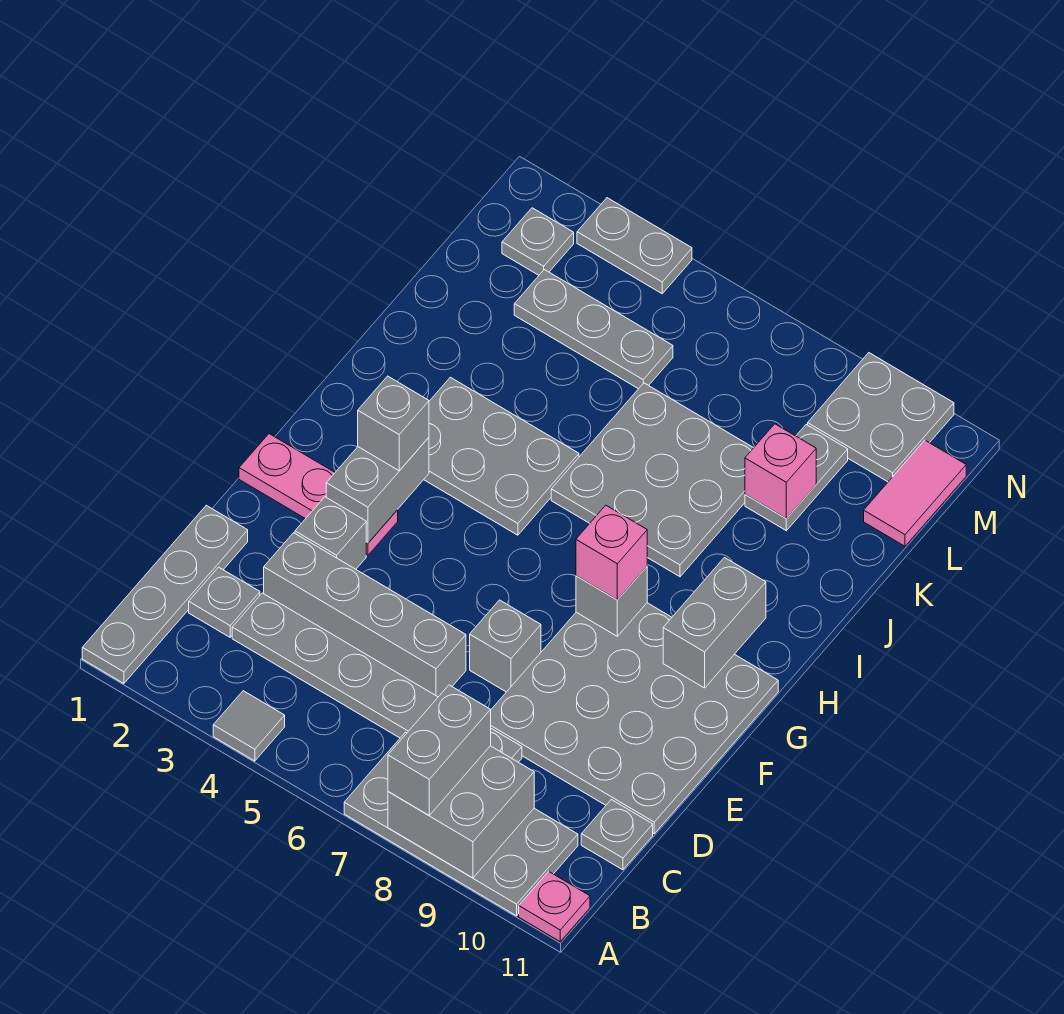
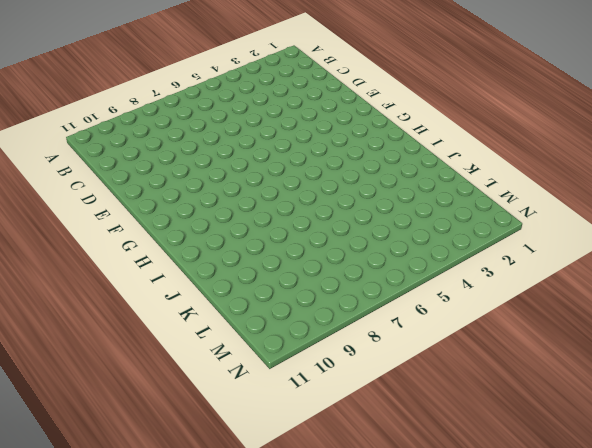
none -> grey plate A1:D1 level 1
none -> grey tile A4 level 1
none -> grey plate A7:B10 level 1

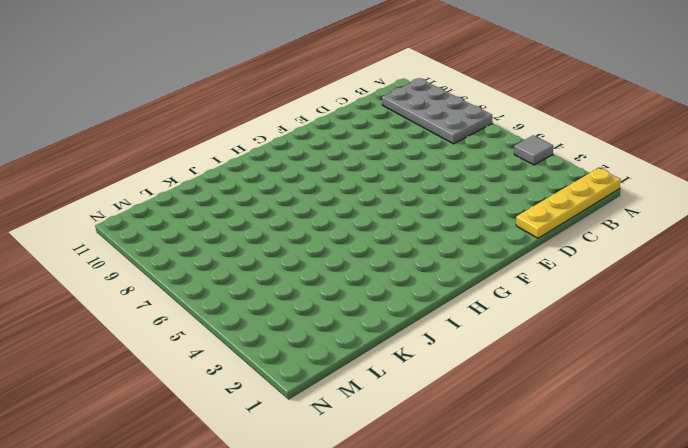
yellow plate A1:D1 level 1 -> grey plate A1:D1 level 1
none -> pink plate A11 level 1
none -> grey plate C2 level 1
none -> grey plate C3:C8 level 1

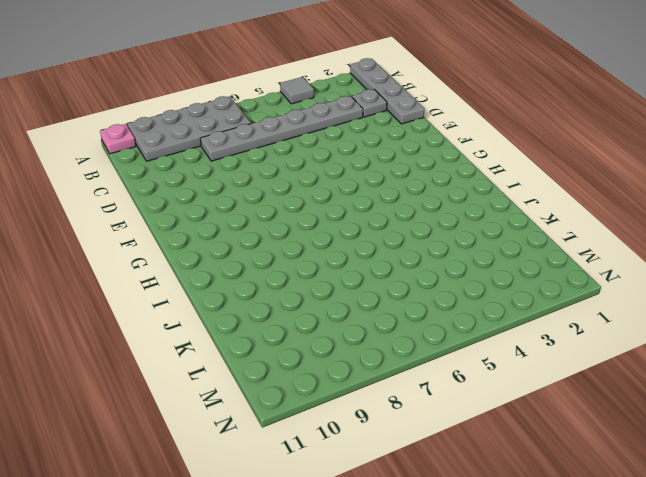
none -> grey plate C11 level 1
none -> grey brick D3:D6 level 1
none -> grey plate D8:G11 level 1

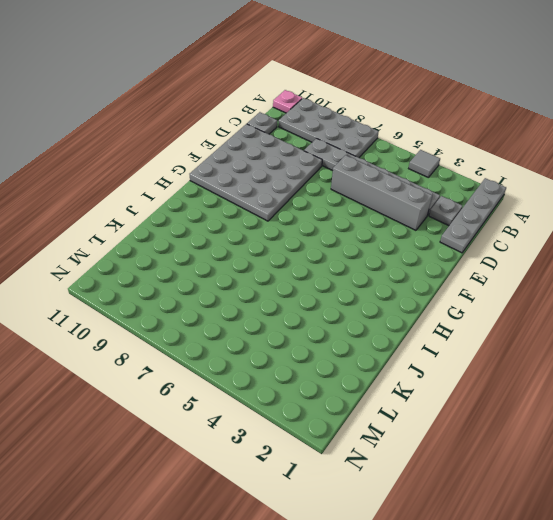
none -> grey brick E3 level 1
none -> grey brick E7 level 1
none -> pink plate F1:F3 level 1

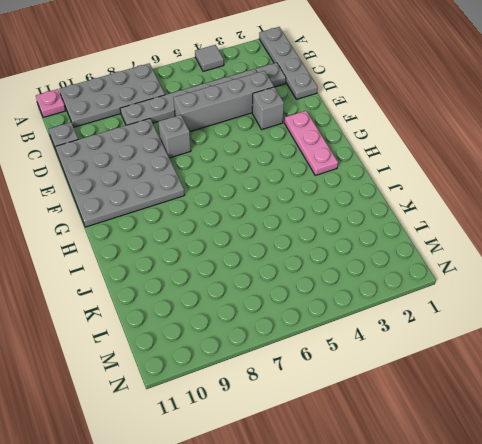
pink plate F2:H2 level 1 -> pink plate F1:F3 level 1
none -> grey plate H3:I5 level 1
none -> grey plate I6:K8 level 1
none -> grey plate K9:L9 level 1

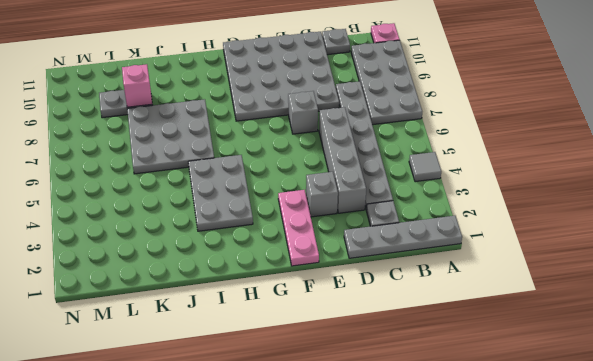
none -> grey plate L3:L5 level 1
none -> pink tile L11:M11 level 1
none -> grey plate M2 level 1

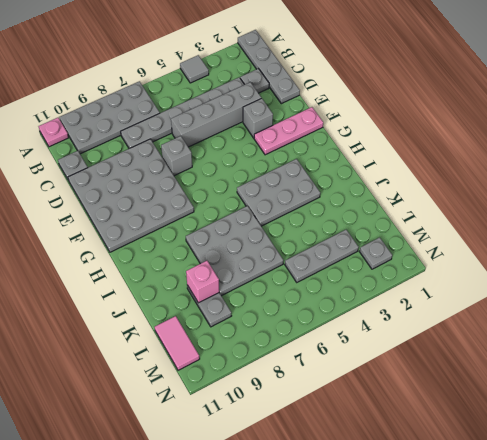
none -> grey plate M9:N10 level 1
none -> grey plate N3:N4 level 1
none -> grey brick A8:B9 level 2

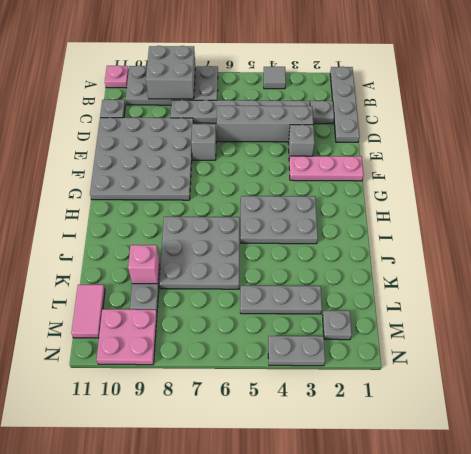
pink plate M9:N10 level 1 -> grey plate M9:N10 level 1
none -> grey brick F3:G3 level 2
none -> grey brick G8 level 2
none -> grey brick G10:H10 level 2

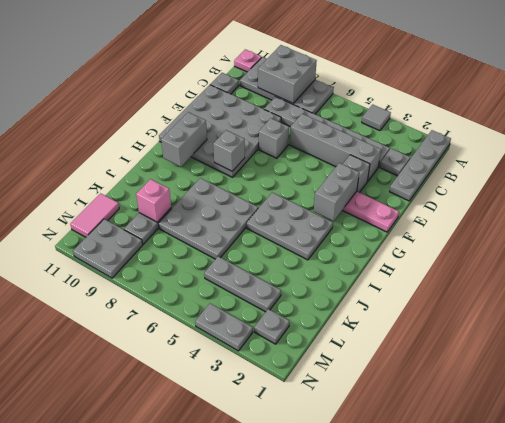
none -> grey brick A8:B8 level 3
none -> grey brick G3 level 3
none -> pink brick G8 level 3

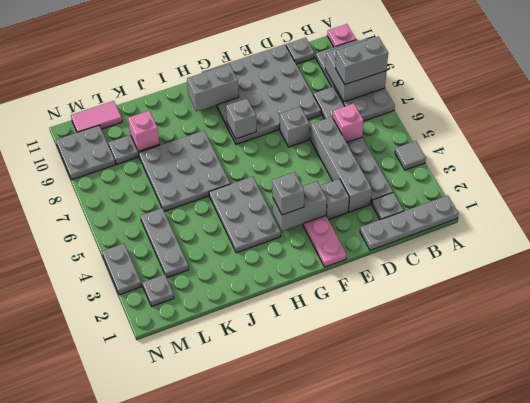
pink brick C6 level 2 -> pink brick G8 level 3

